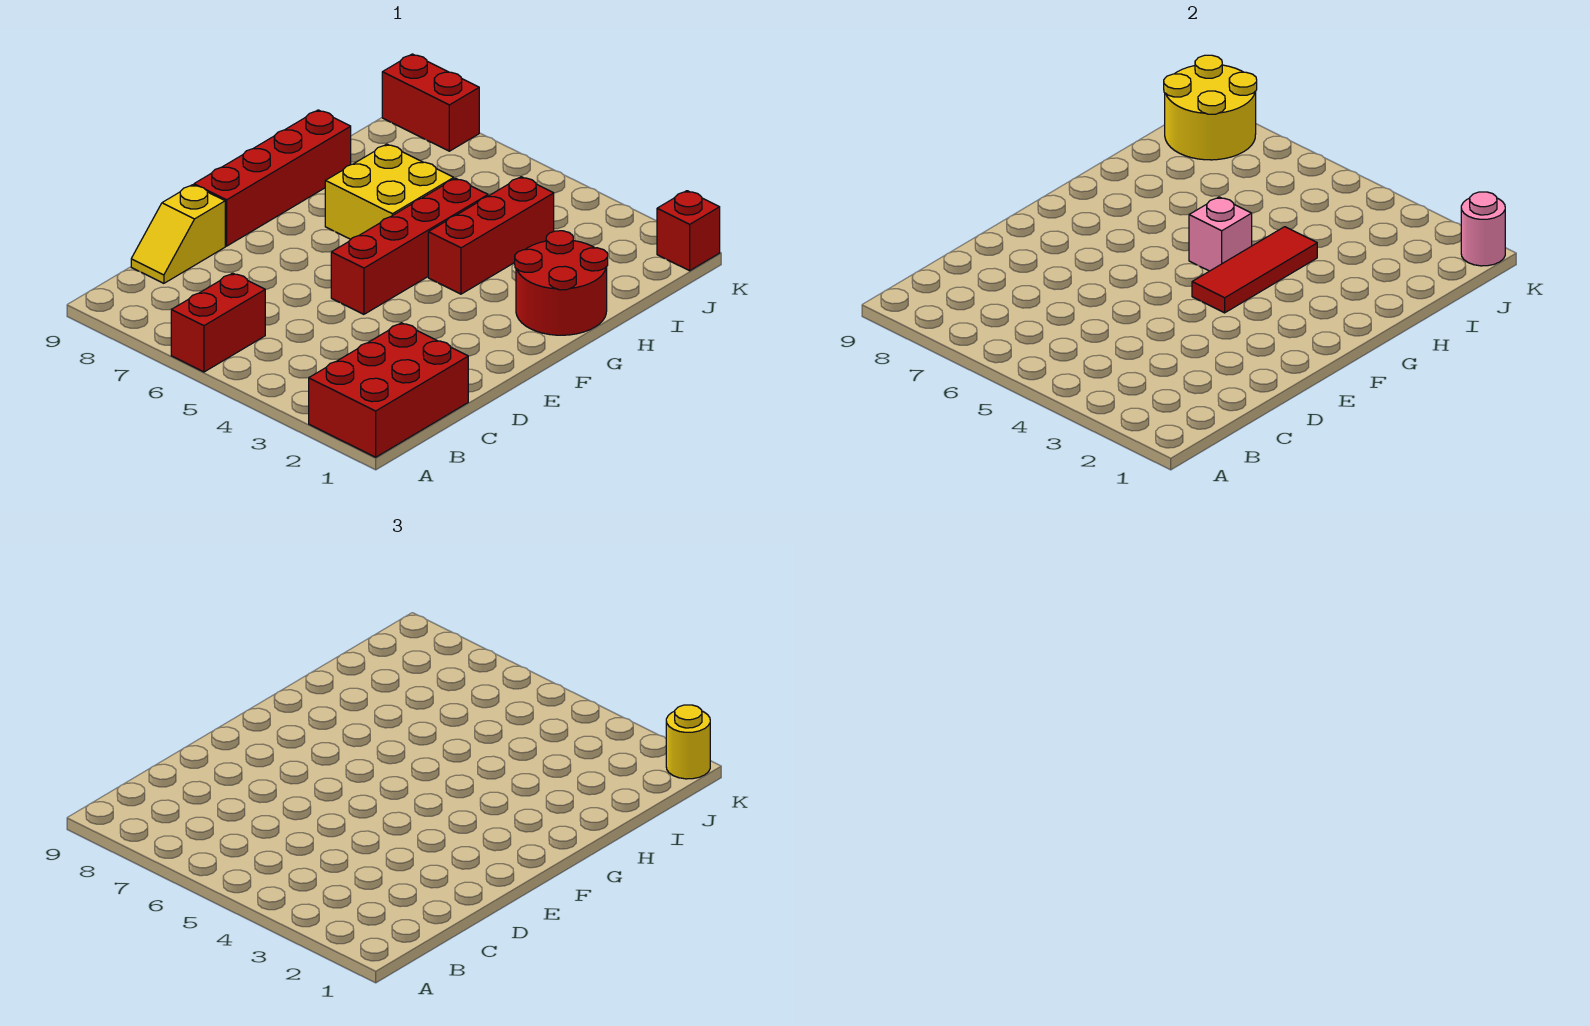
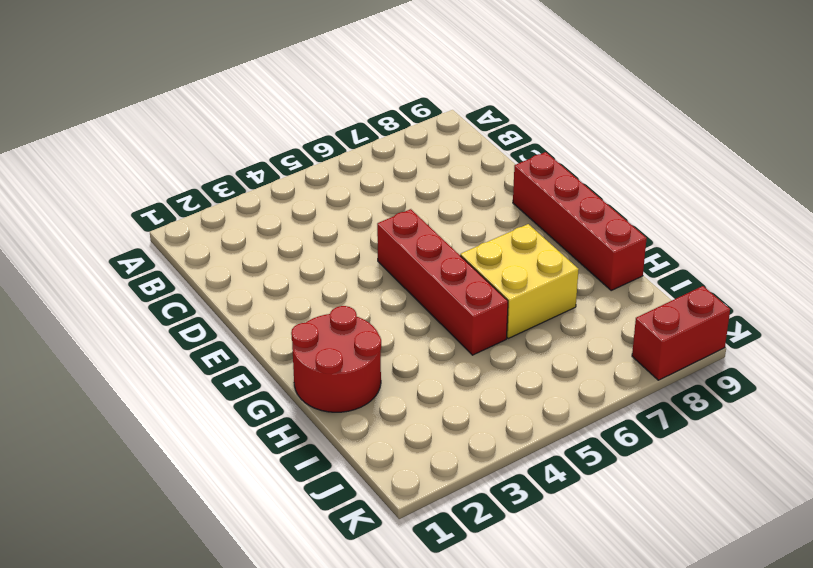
none -> red brick A1:C2 level 1
none -> red brick A6:B6 level 1
none -> yellow slope C9:D9 level 1 top D

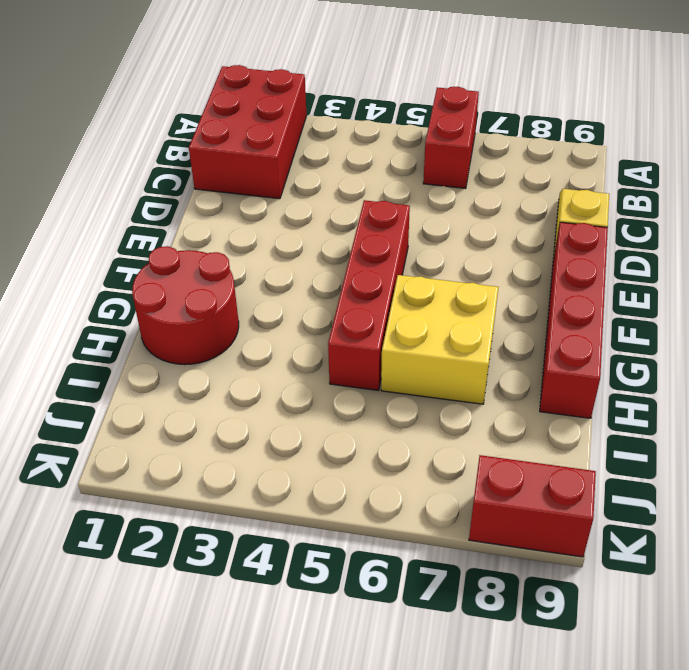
none -> red brick G4:I4 level 1
none -> red brick K1 level 1
none -> red tile F4:H4 level 2

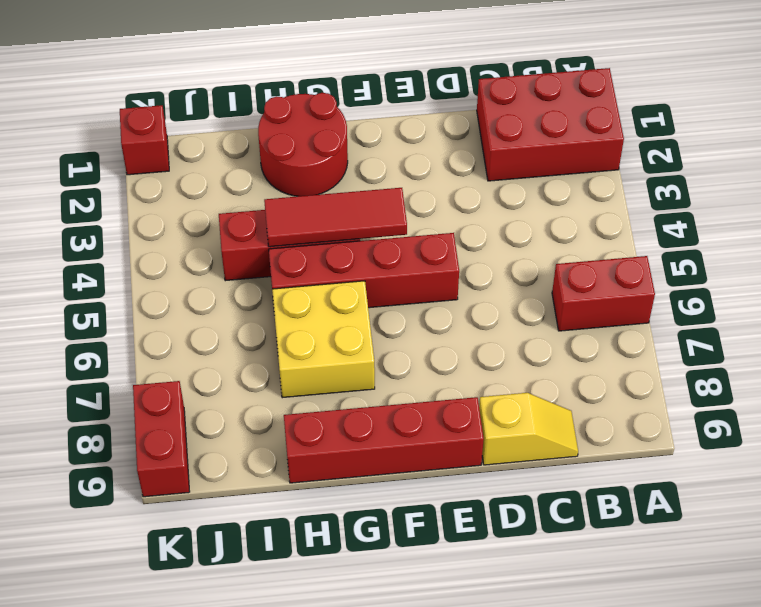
none -> pink brick G5 level 2
none -> yellow round brick J8:K9 level 2
none -> pink round brick K1 level 2

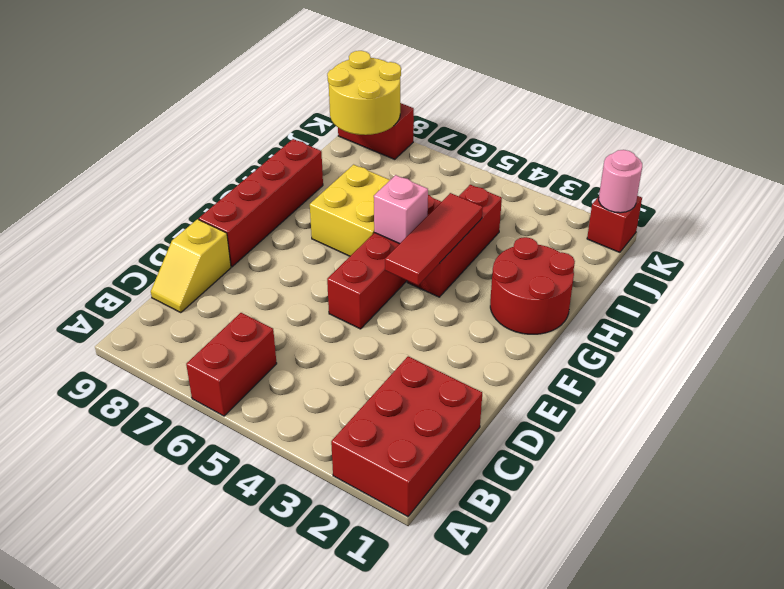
none -> yellow round brick K1 level 3

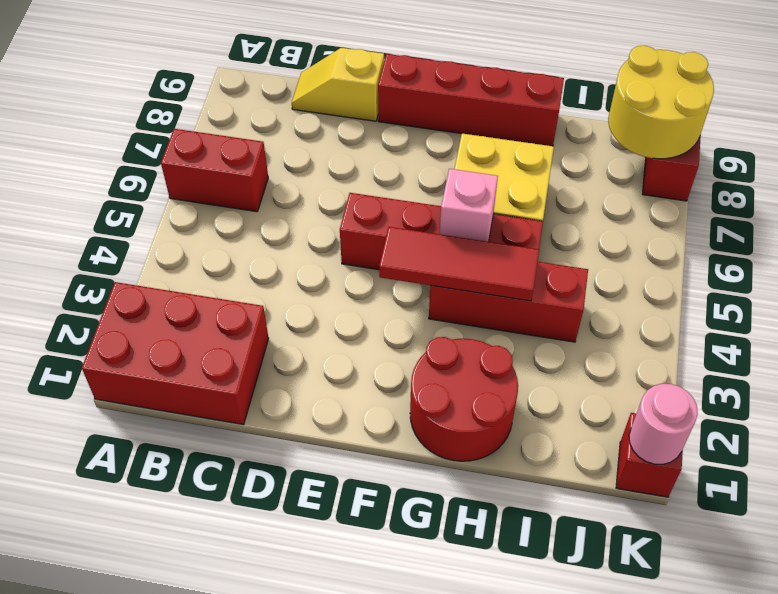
none -> yellow round brick K1 level 3

